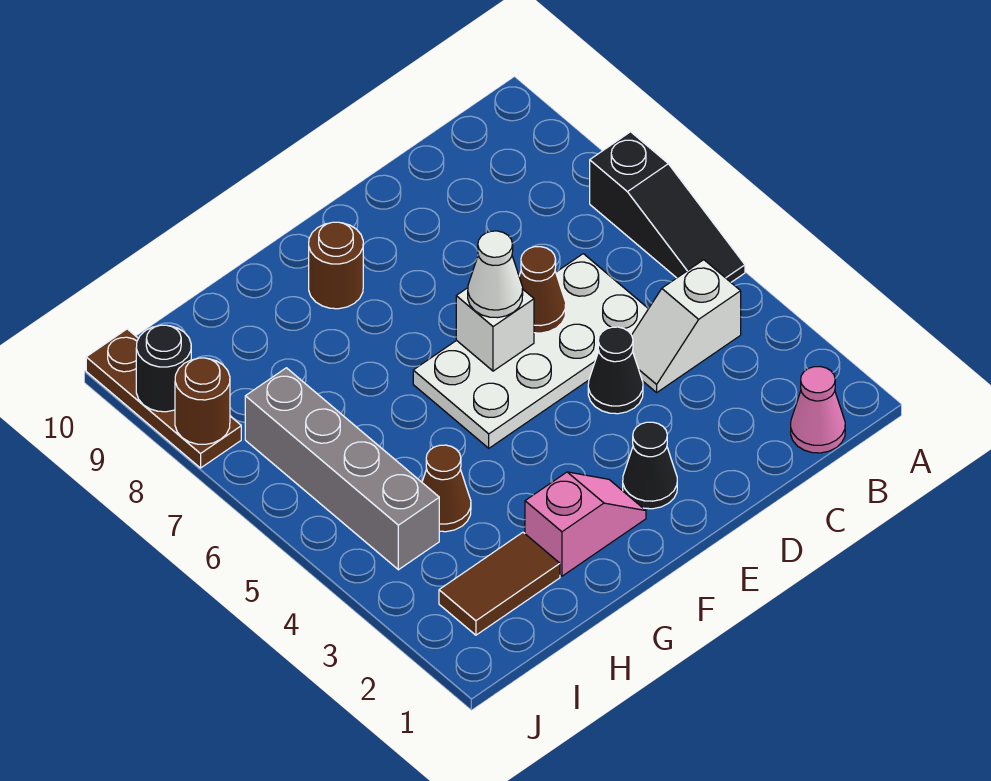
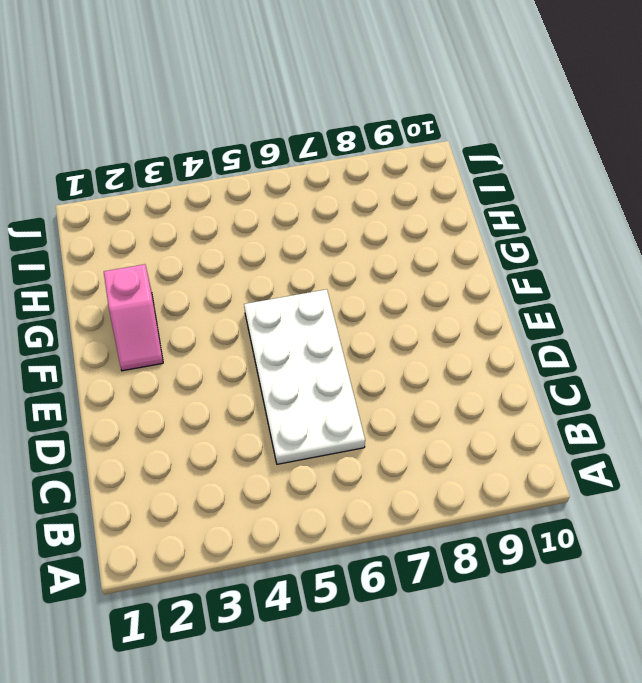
none -> black slope A5:A7 level 1 top 7
none -> pink cone B1 level 1
none -> white slope B4:C4 level 1 top B

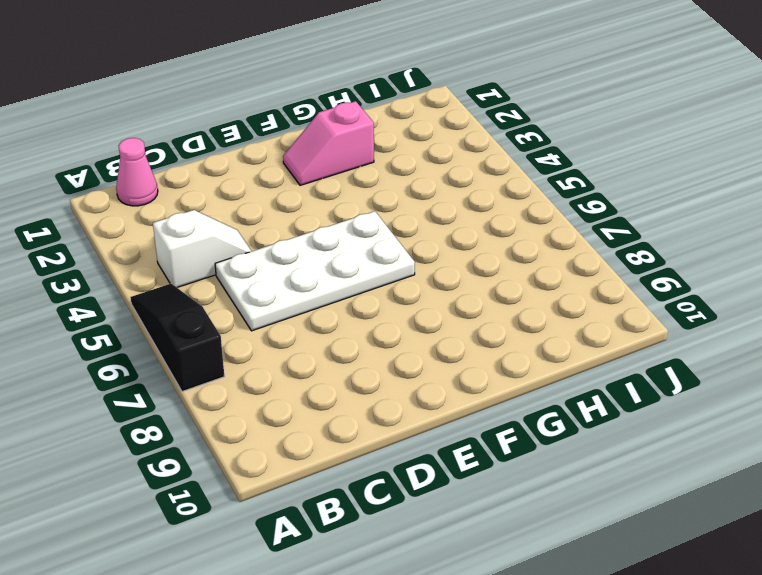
none -> black cone D4 level 1
none -> black cone E2 level 1
none -> brown round brick F9 level 1

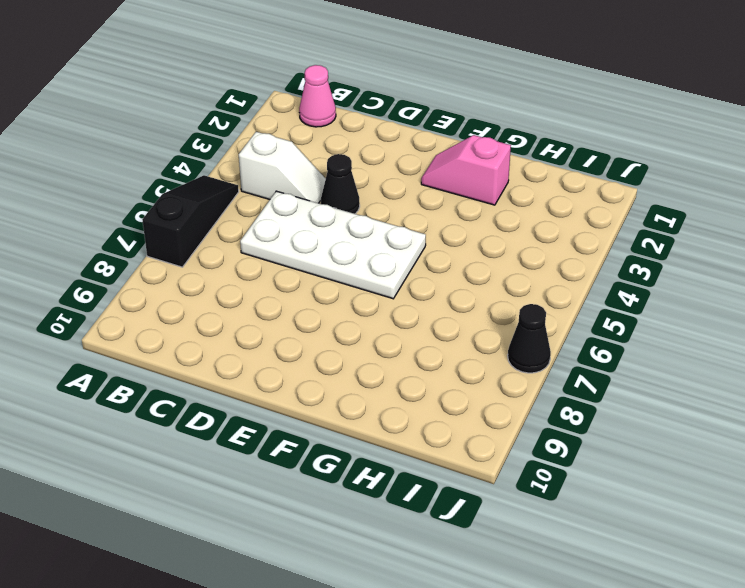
black cone J7 level 1 -> black cone E2 level 1
none -> brown round brick F9 level 1
none -> brown tile H2:I2 level 1
none -> brown cone H4 level 1

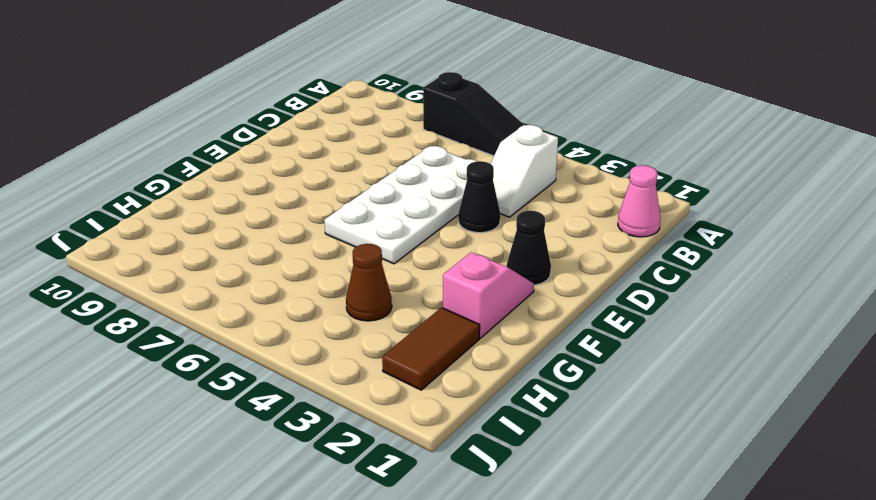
none -> brown round brick F9 level 1
none -> grey brick I4:I7 level 1
none -> brown plate J8:J10 level 1

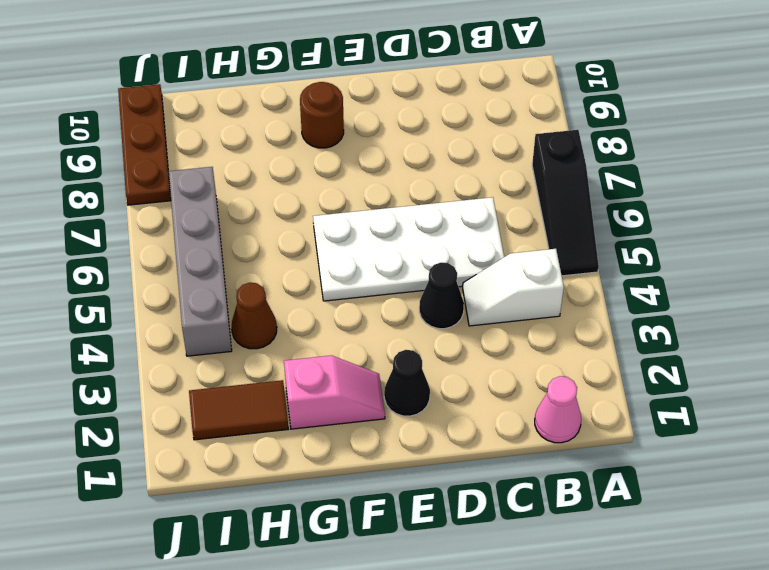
none -> brown cone D6 level 2
none -> white brick E6 level 2
none -> brown round brick J8 level 2

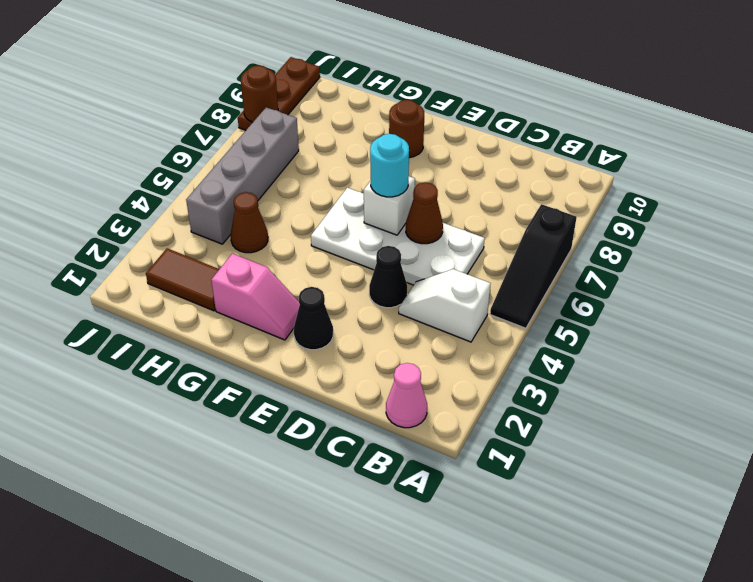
cyan round brick E6 level 3 -> white cone E6 level 3
none -> black round brick J9 level 2

